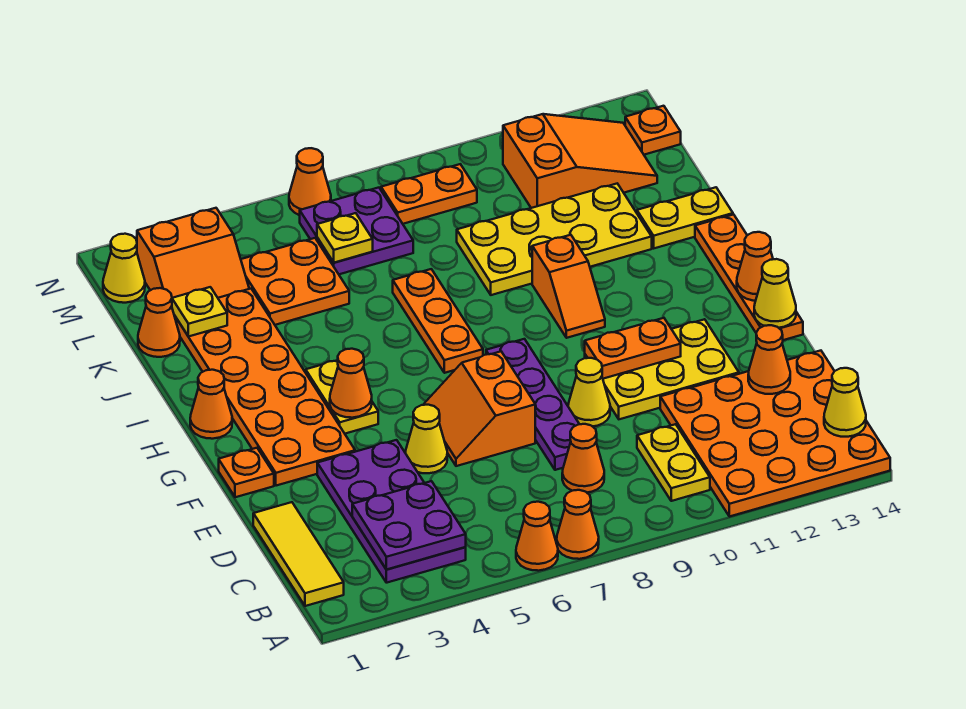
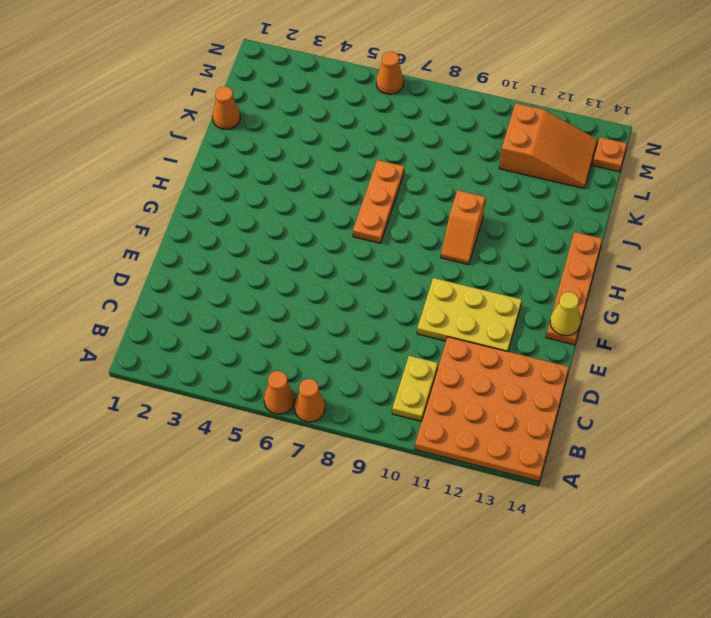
none -> yellow tile B1:D1 level 1
none -> purple plate B3:E4 level 1
none -> orange cone C8 level 1
none -> purple plate D8:G8 level 1

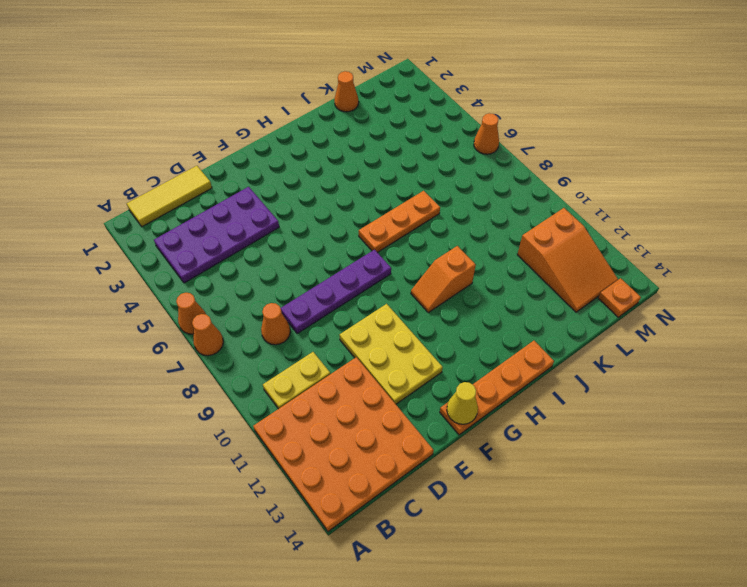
none -> yellow cone E5 level 1
none -> orange slope E6:F7 level 1 top 7
none -> yellow cone E9 level 1
none -> orange plate F1 level 1

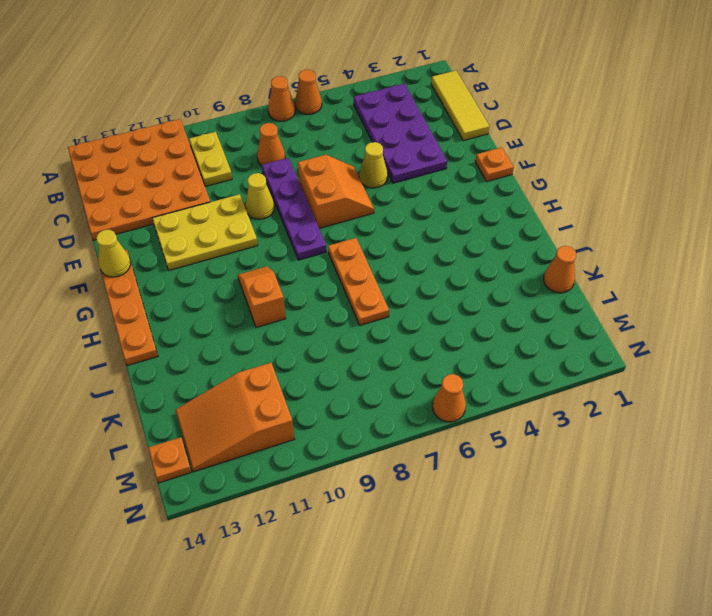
none -> orange plate F2:K3 level 1
none -> yellow plate G4:H4 level 1
none -> orange cone H1 level 1
none -> yellow plate J9:K12 level 1

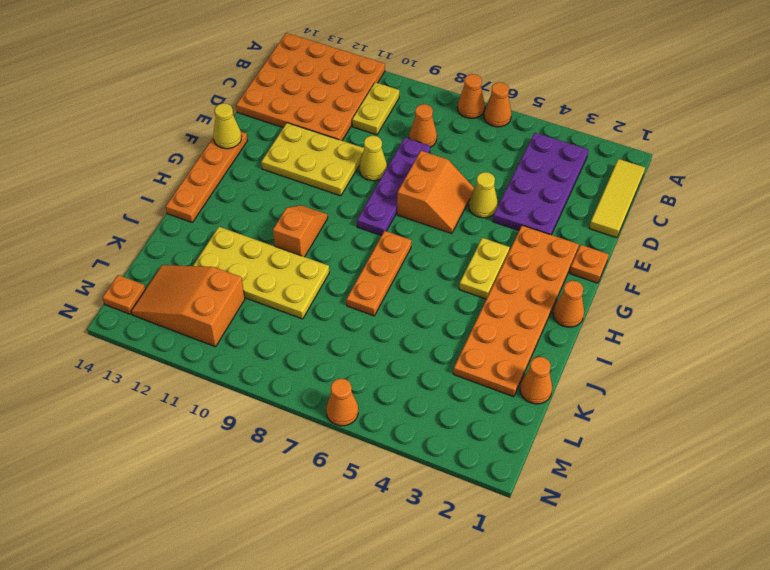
none -> yellow plate J13:J14 level 1
none -> orange plate K4:L5 level 1
none -> orange slope L2:M3 level 1 top M
none -> purple plate L6:M7 level 1

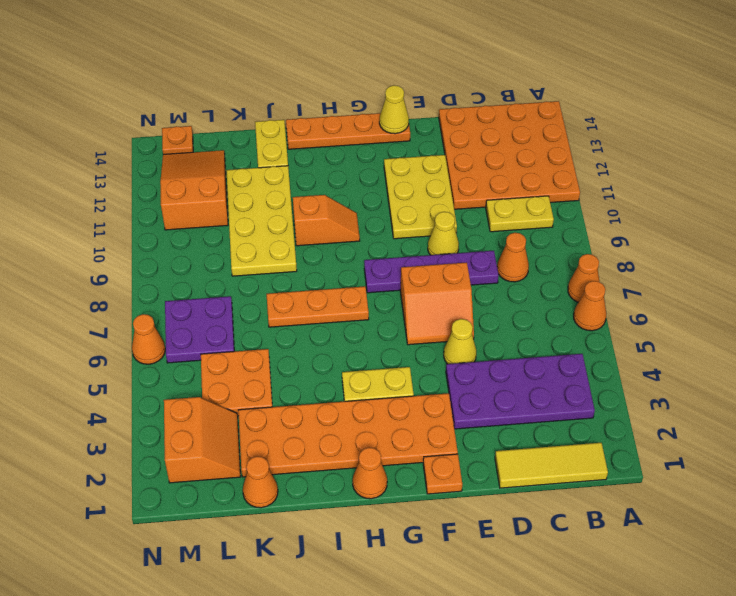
none -> yellow cone M1 level 1
none -> orange plate M8:M9 level 1
none -> purple plate B3:C4 level 2
none -> yellow cone B14 level 2

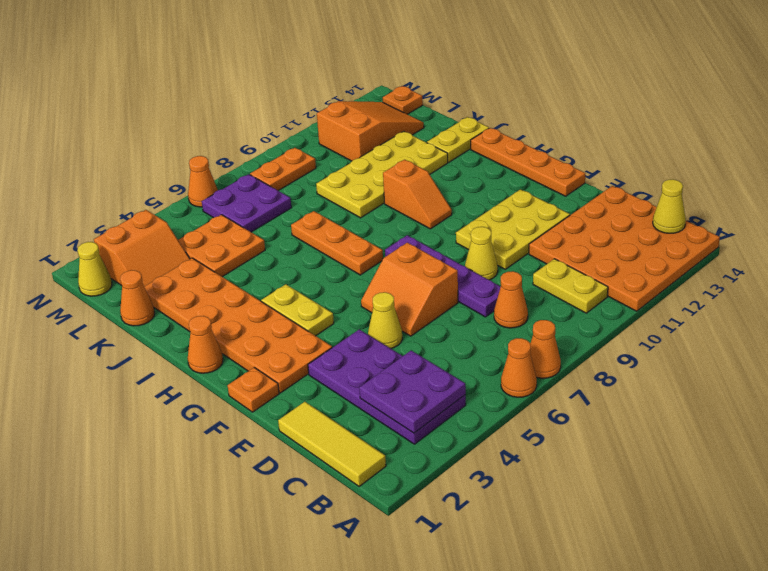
none -> orange cone D13 level 2
none -> orange plate F10:F11 level 2
none -> yellow cone F14 level 2
none -> orange cone G4 level 2

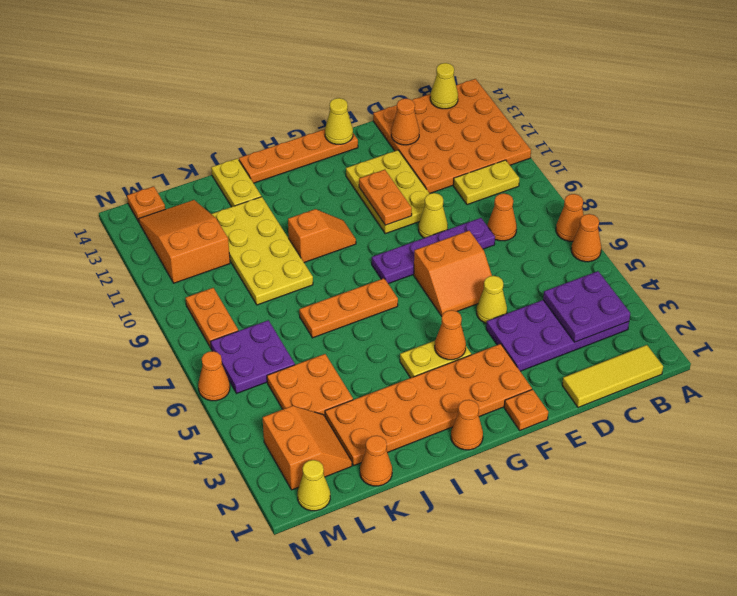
none -> orange cone G14 level 2
none -> yellow plate K2 level 2
none -> yellow plate L6 level 2

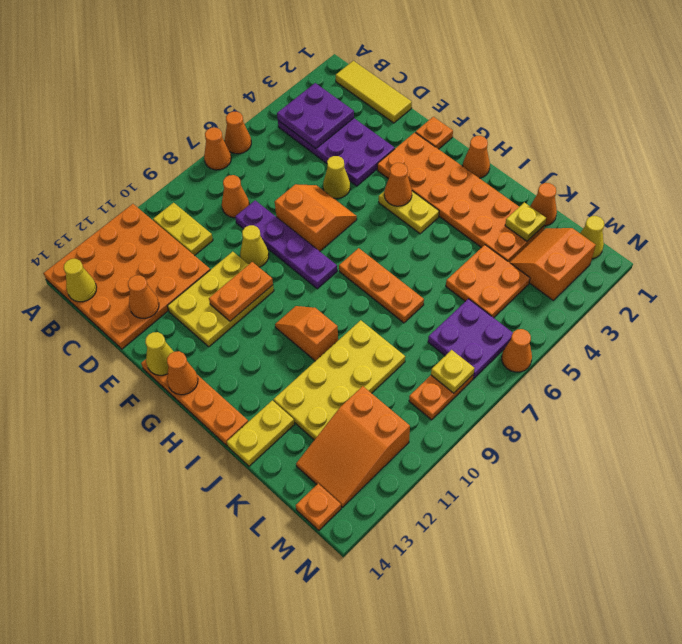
yellow plate M8 level 2 -> yellow plate L6 level 2

